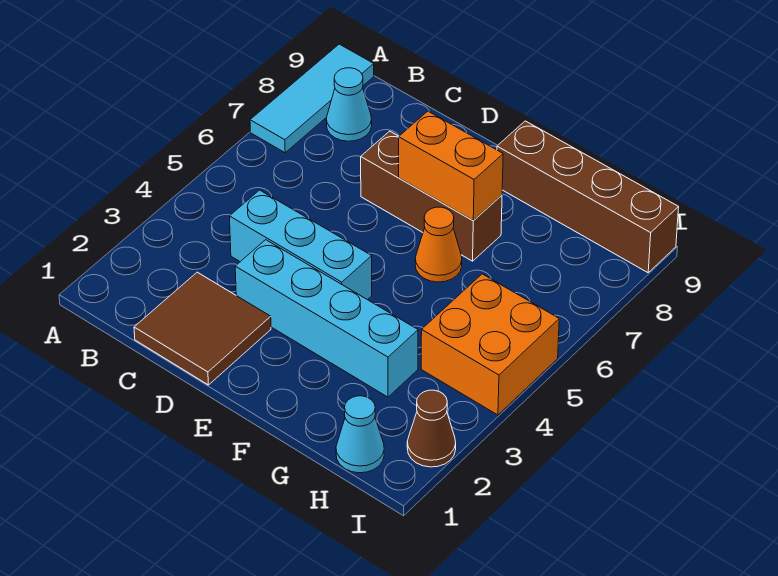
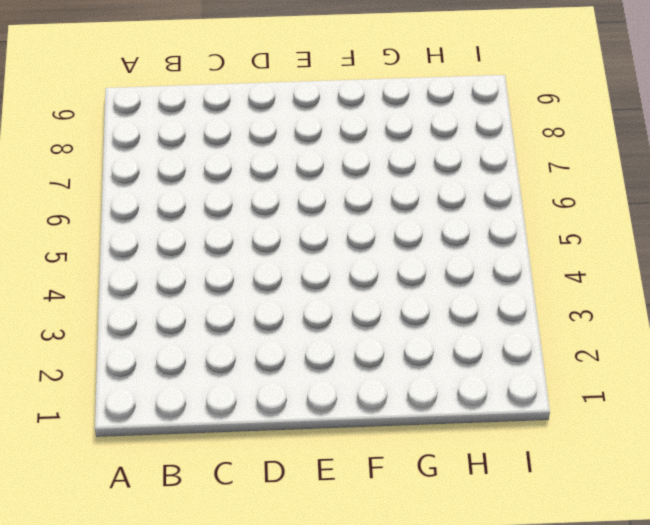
none -> cyan tile A7:A9 level 1
none -> cyan cone B8 level 1
none -> brown tile C1:D2 level 1

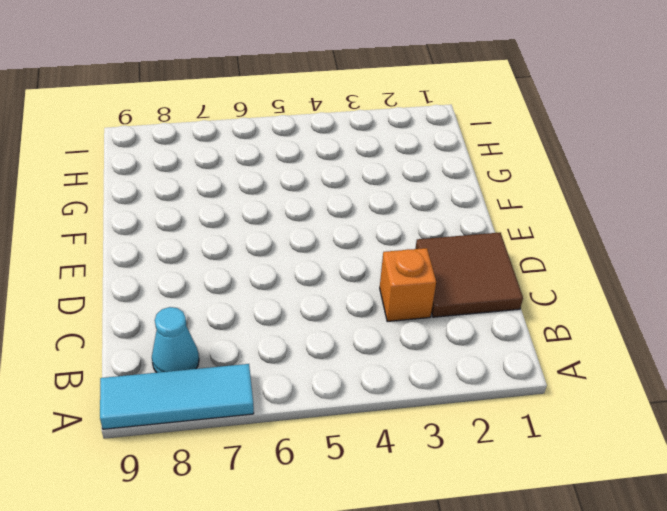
orange brick C3 level 1 -> none
none -> cyan brick C4:E4 level 1
none -> cyan brick D3:G3 level 1
none -> brown brick D7:F7 level 1

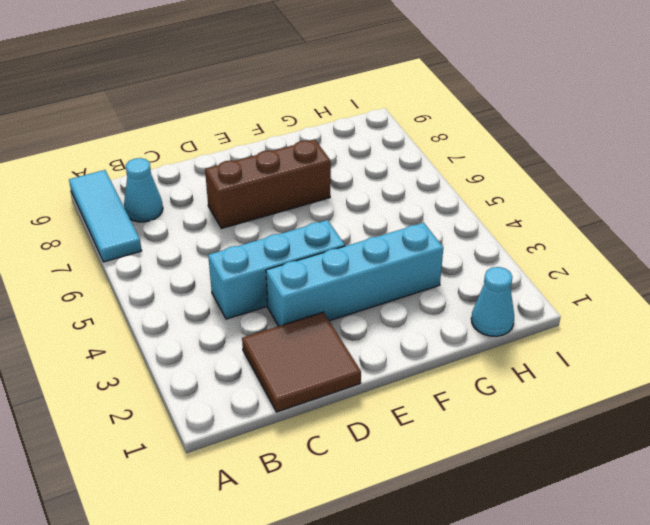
none -> orange cone F6 level 1
none -> brown brick F9:I9 level 1
none -> orange brick H4:I5 level 1

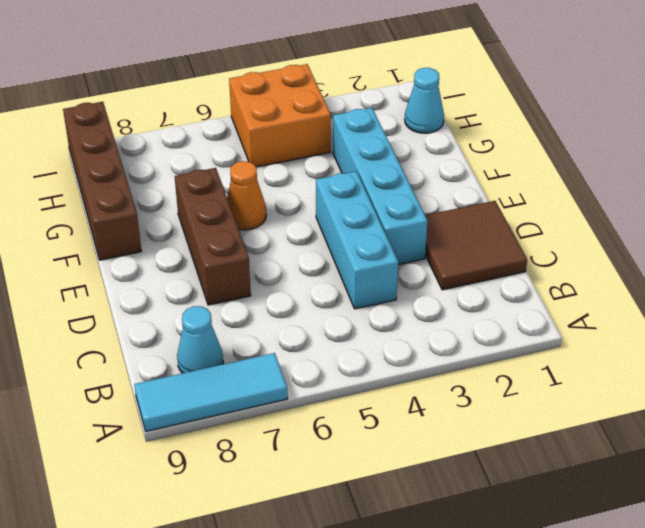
none -> brown cone I2 level 1
none -> orange brick E7:F7 level 2

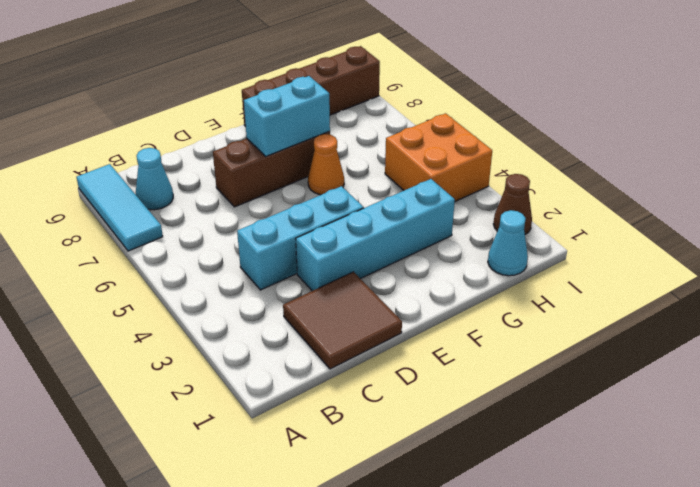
cyan brick E7:F7 level 2 -> orange brick E7:F7 level 2

